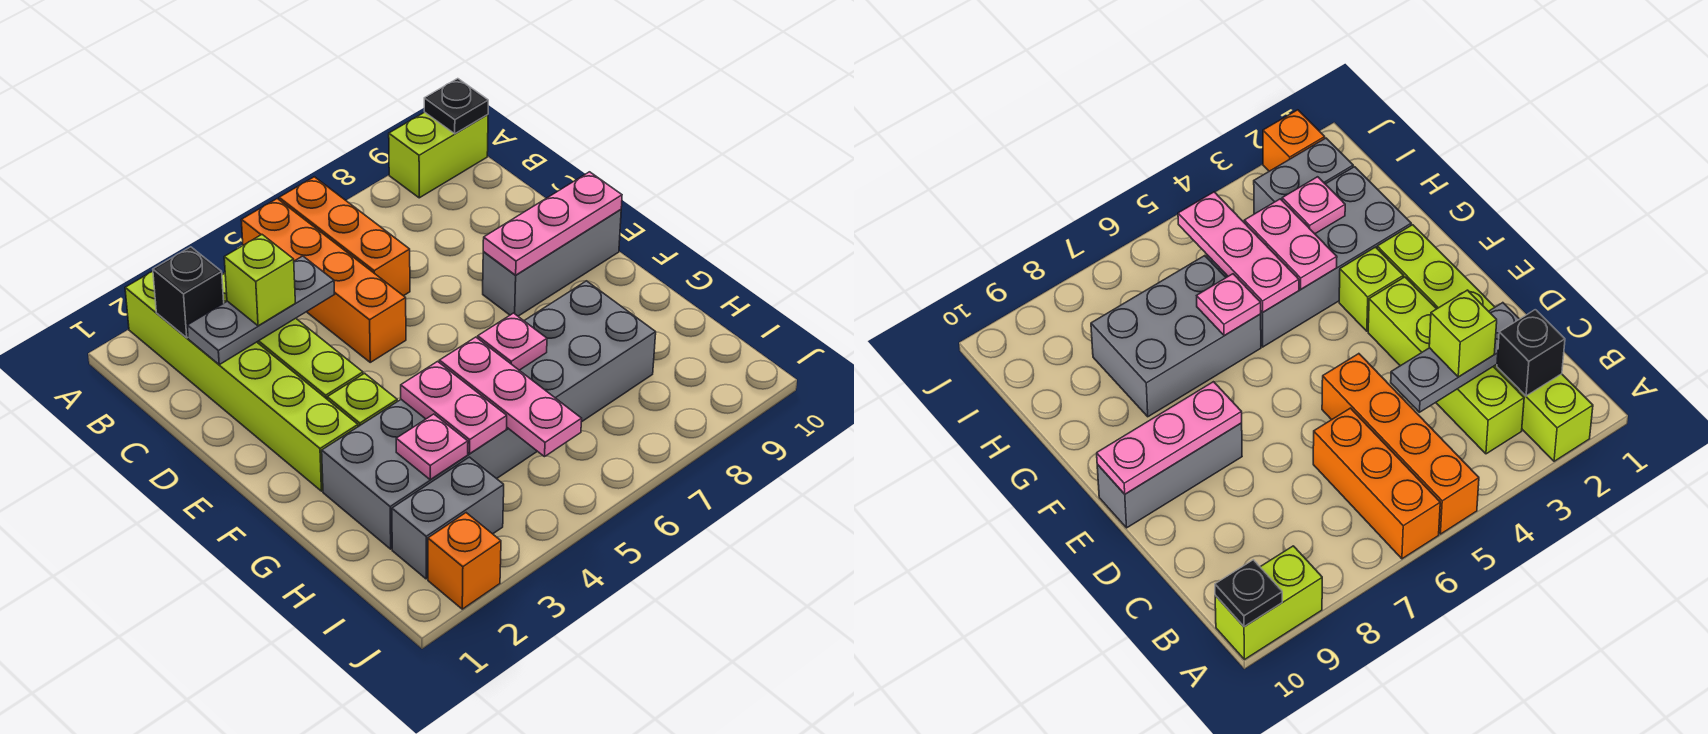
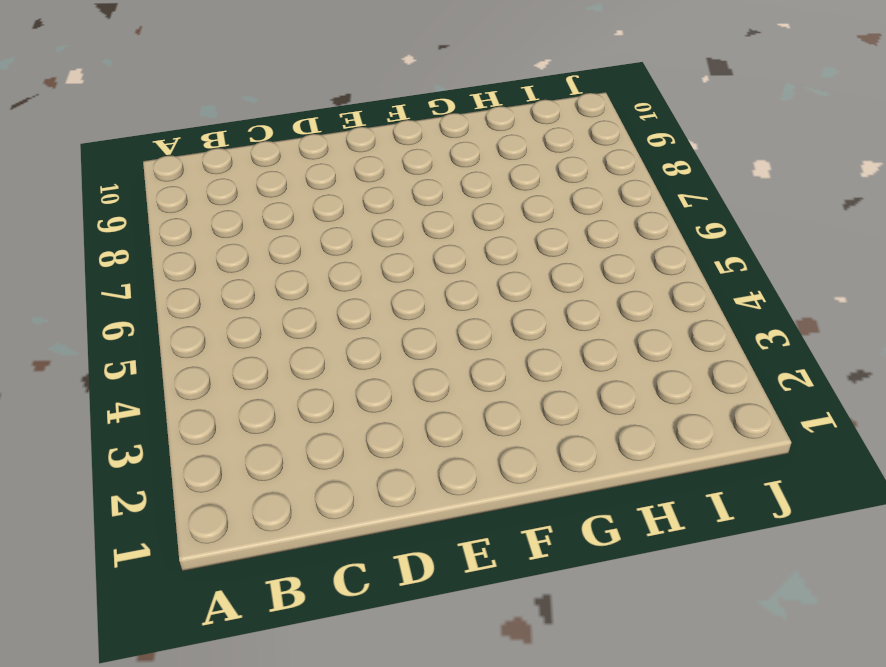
none -> lime brick A2:F2 level 1
none -> orange brick A5:D5 level 1
none -> orange brick A6:C6 level 1

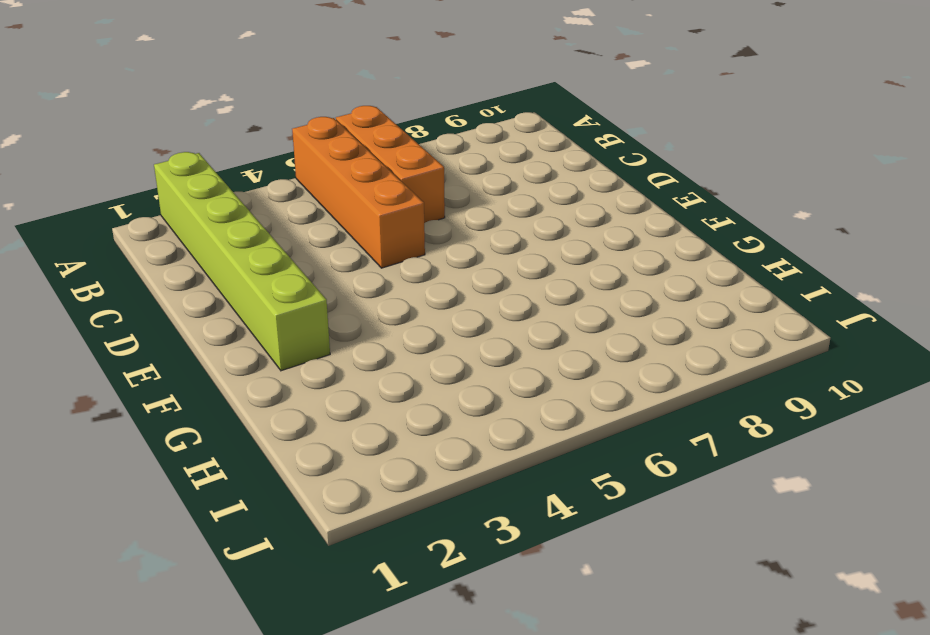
none -> lime brick A9:A10 level 1
none -> lime brick B3:E3 level 1
none -> grey brick E8:E10 level 1

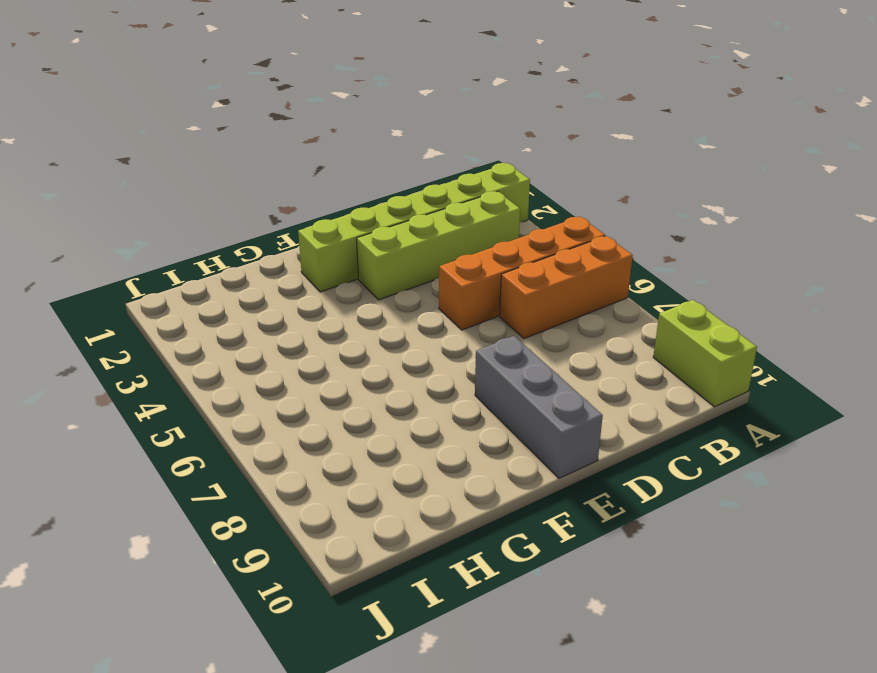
none -> lime brick F3 level 1
none -> grey brick G2:H5 level 1
none -> grey brick G6:H8 level 1

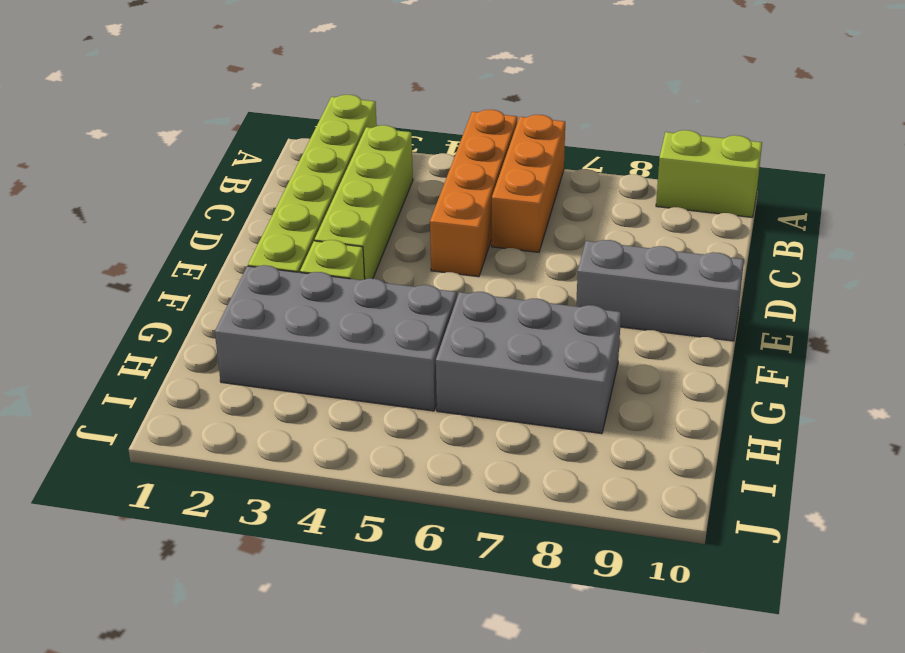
none -> grey brick I2:I3 level 1
none -> orange brick J2 level 1
none -> black plate A10 level 2

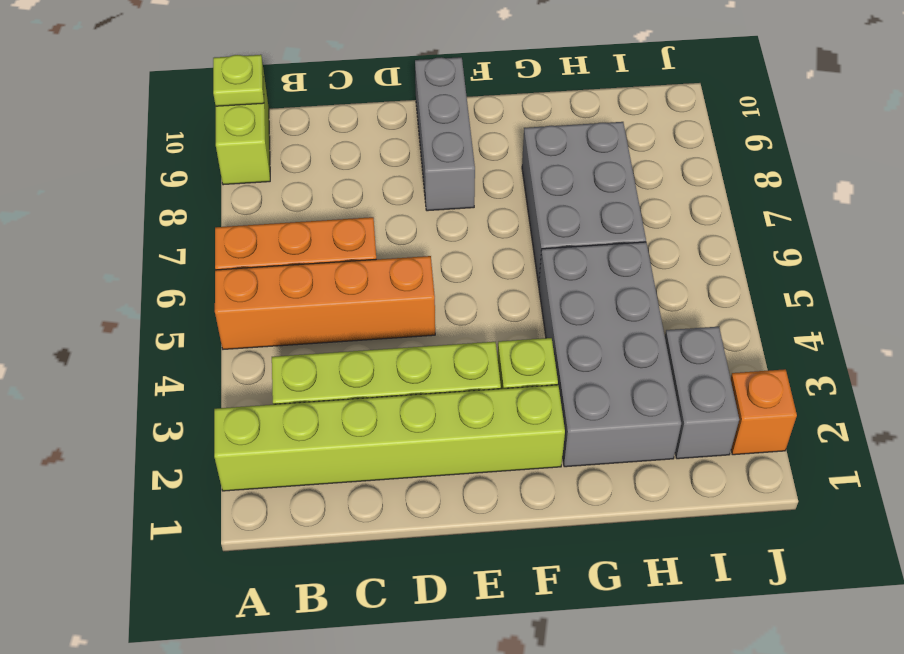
lime plate A10 level 2 -> black plate A10 level 2
none -> black brick B2 level 2
none -> grey plate C2:C4 level 2
none -> pink plate E8:E10 level 2

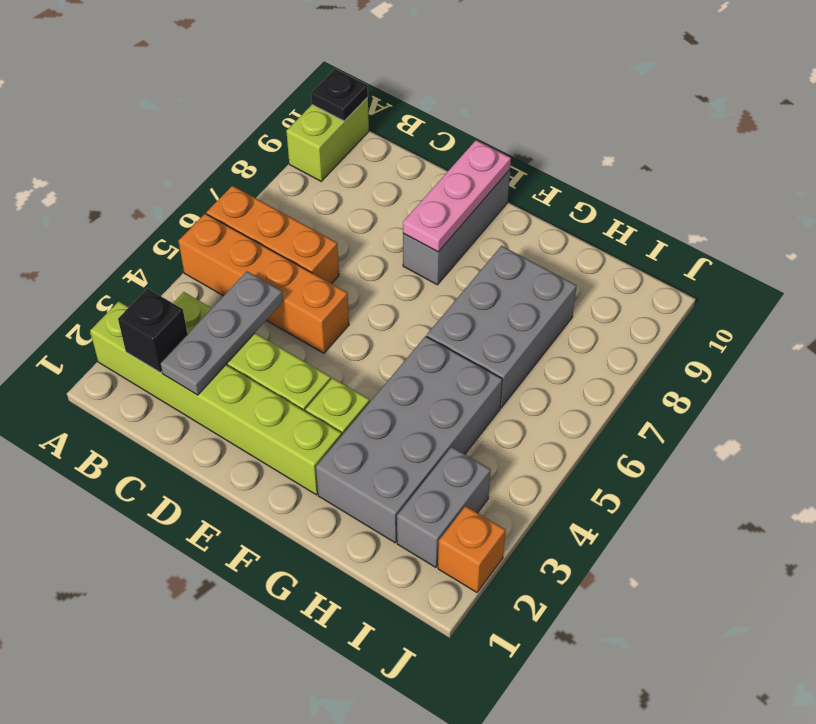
none -> pink plate G4:H4 level 2
none -> pink plate G5:I5 level 2
none -> pink plate G6 level 2

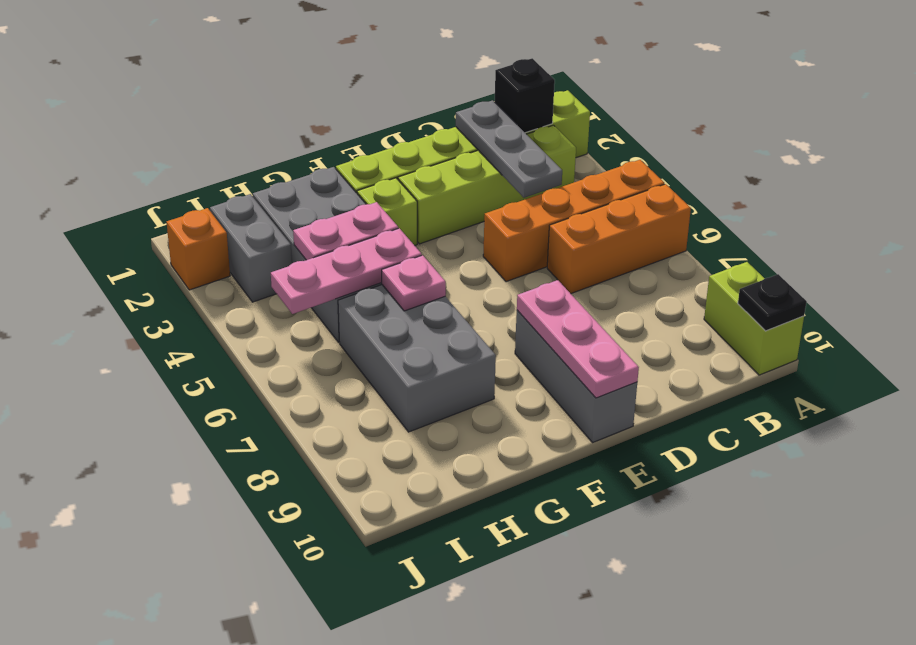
none -> pink plate H3 level 2
none -> lime brick C3 level 3

